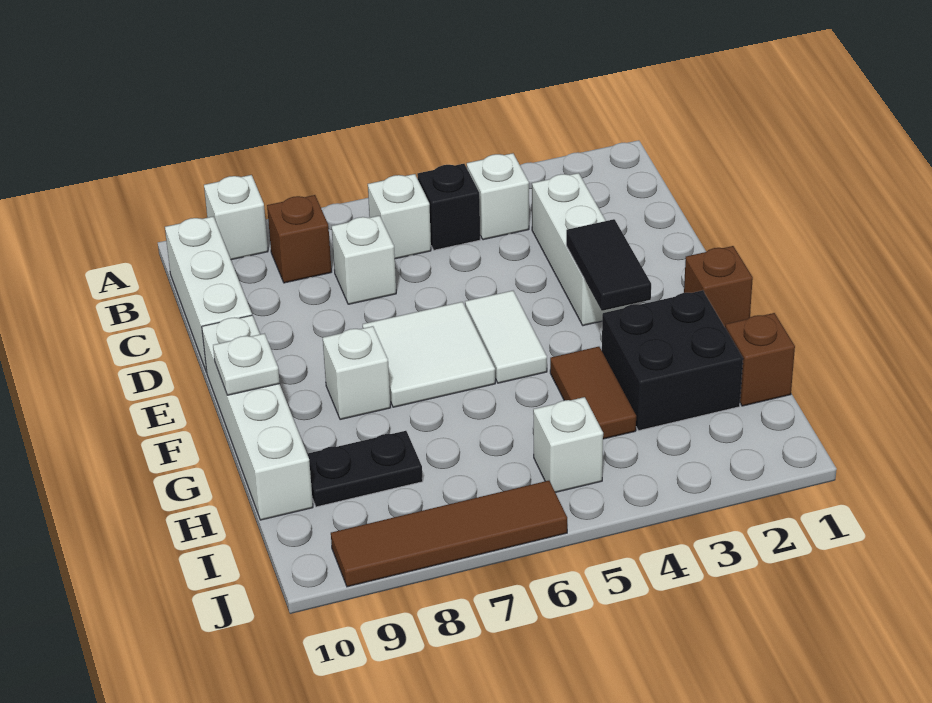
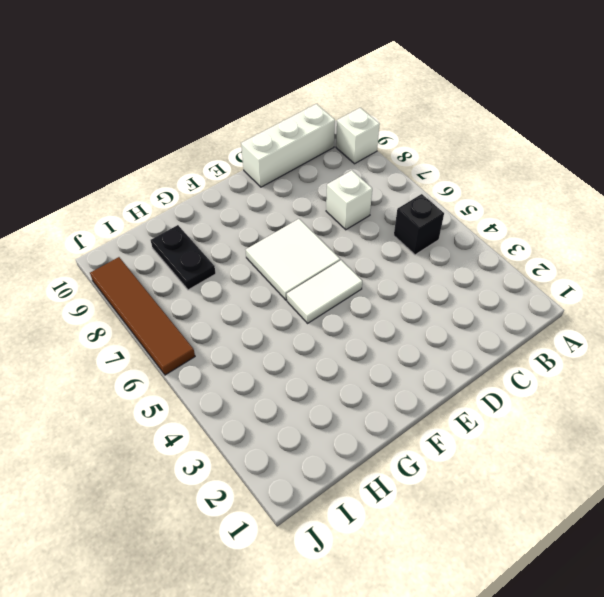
none -> white brick B4 level 1
none -> white brick B6 level 1
none -> brown brick B8 level 1

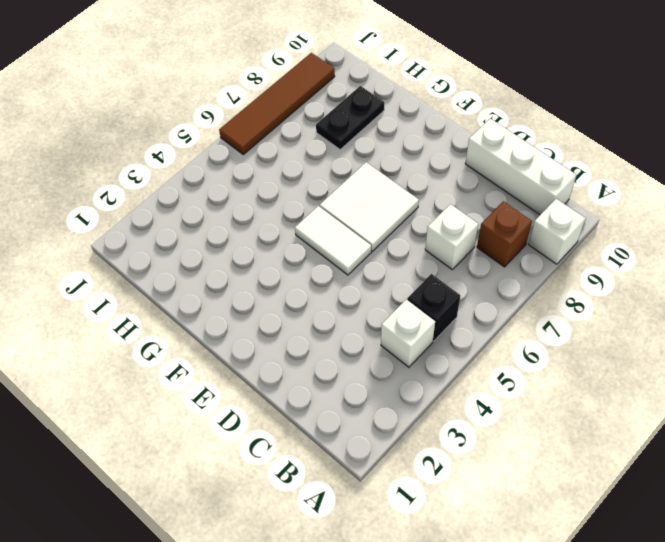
none -> white brick B6 level 1
none -> white brick C3:E3 level 1
none -> white brick E10:H10 level 1

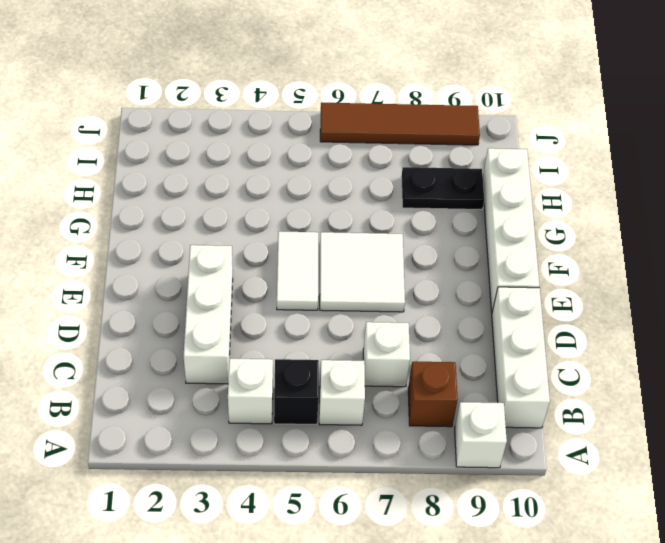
none -> brown brick F1 level 1
none -> white brick F8 level 1
none -> black brick G2:H3 level 1

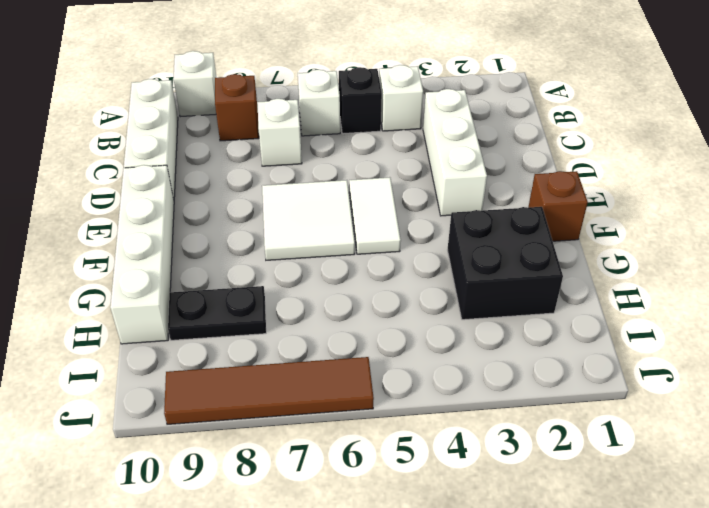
none -> white brick F8 level 1
none -> brown tile G4:H4 level 1
none -> brown brick H1 level 1

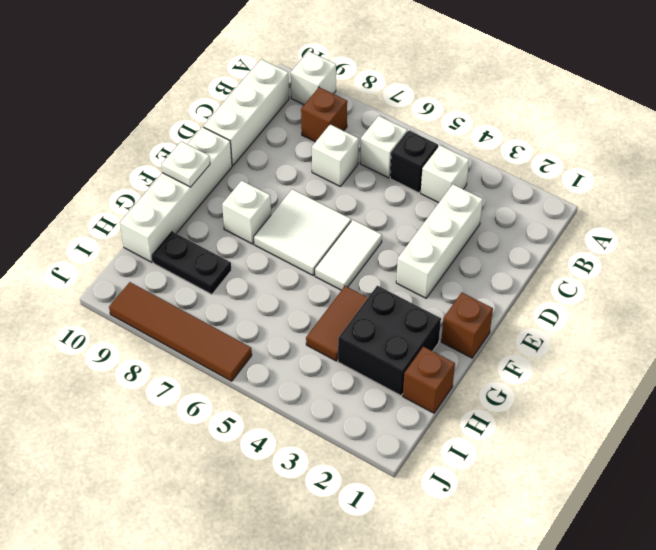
none -> white brick I5 level 1
none -> black tile E3:F3 level 2

